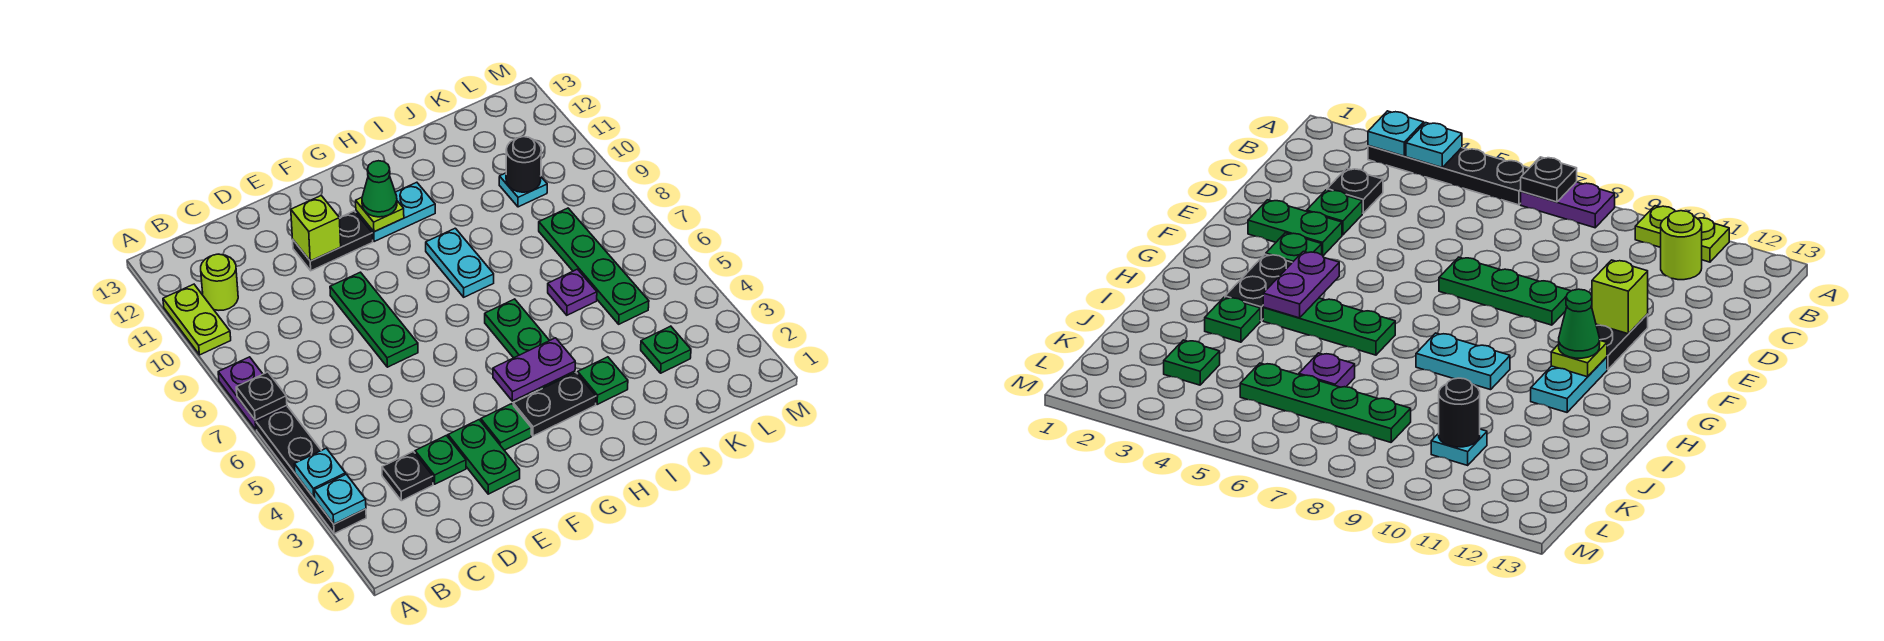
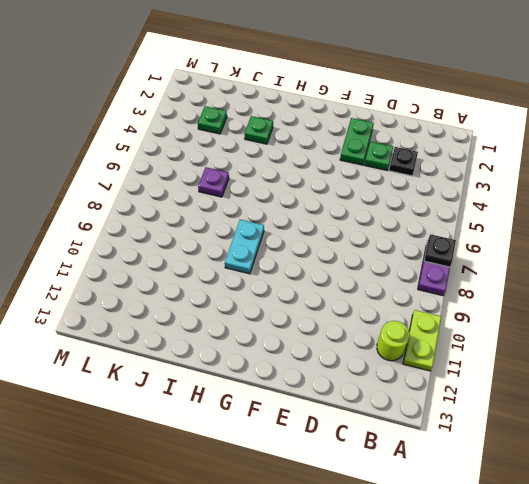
none -> black plate A3:A6 level 1
none -> green plate E7:E9 level 1
none -> black plate E11:F11 level 1

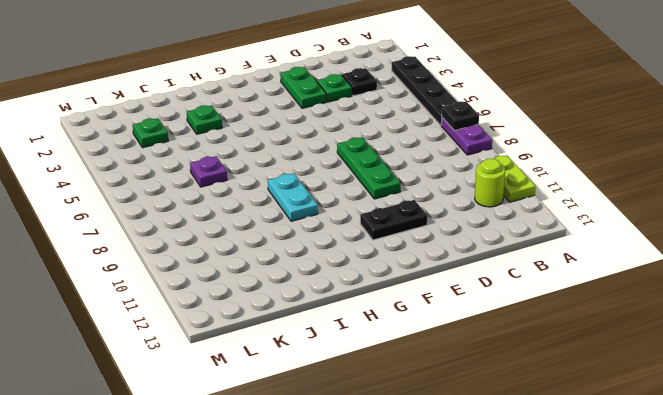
none -> green plate F3 level 1
none -> black plate G3:H3 level 1
none -> cyan plate G11:H11 level 1

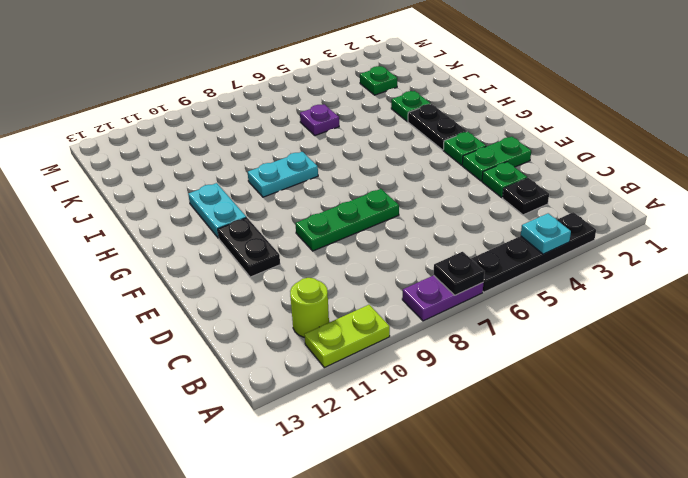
none -> green plate H4:H6 level 1
none -> green plate K5:K8 level 1
none -> cyan plate K10 level 1

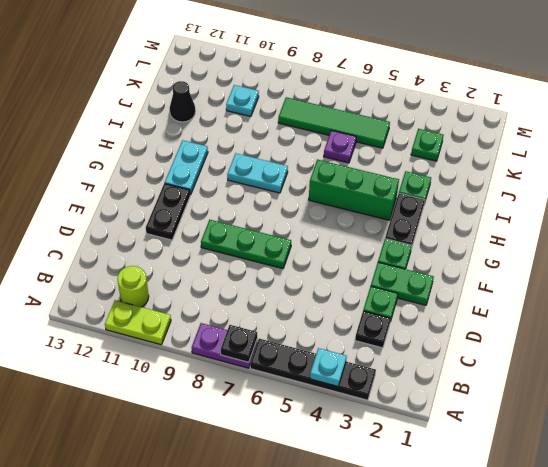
green brick H4:H6 level 1 -> green plate H4:H6 level 1
black cone J12 level 1 -> none
green tile K5:K8 level 1 -> green plate K5:K8 level 1
none -> cyan plate A3 level 2
none -> lime brick E11 level 2
none -> purple plate G4:H4 level 2

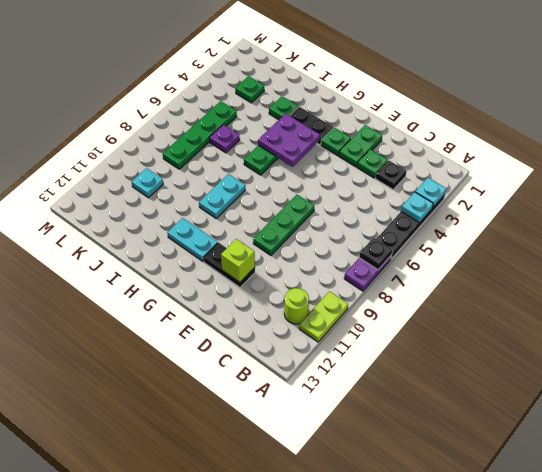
purple plate G4:H5 level 2 -> purple plate G4:H4 level 2
none -> lime plate G11 level 2
none -> black round brick K10 level 2
none -> green cone G11 level 3

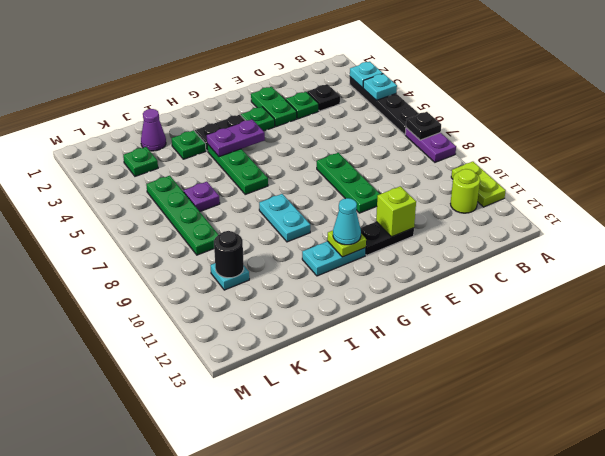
cyan cone G11 level 3 -> green cone G11 level 3
purple cone J2 level 1 -> none

